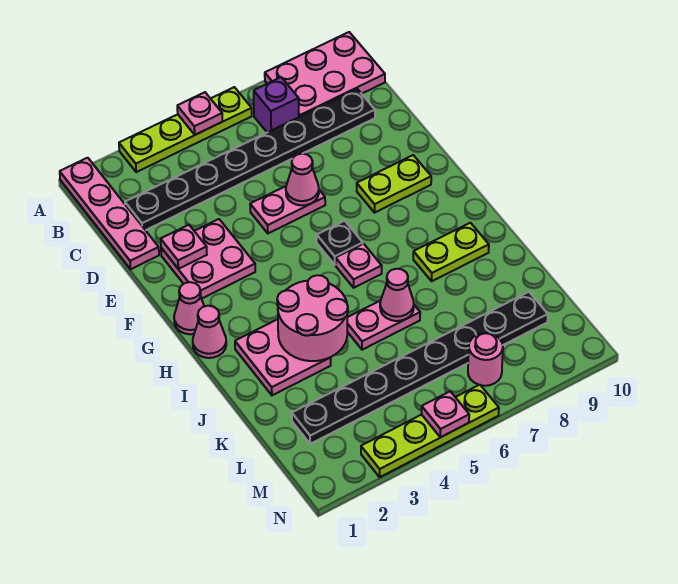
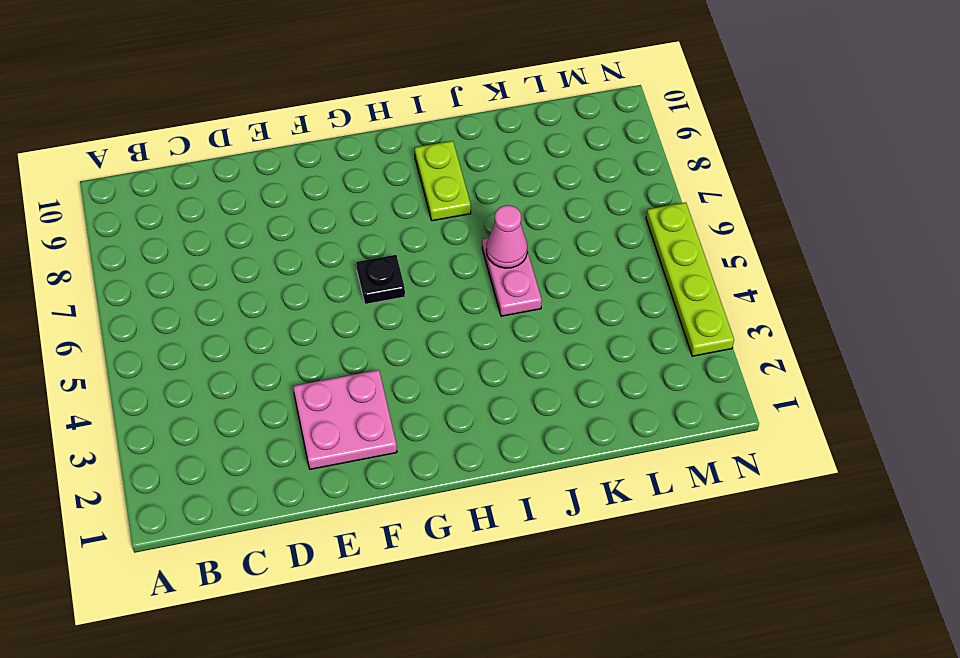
none -> pink plate A1:D1 level 1
none -> lime plate A3:A6 level 1
none -> pink plate A8:B10 level 1

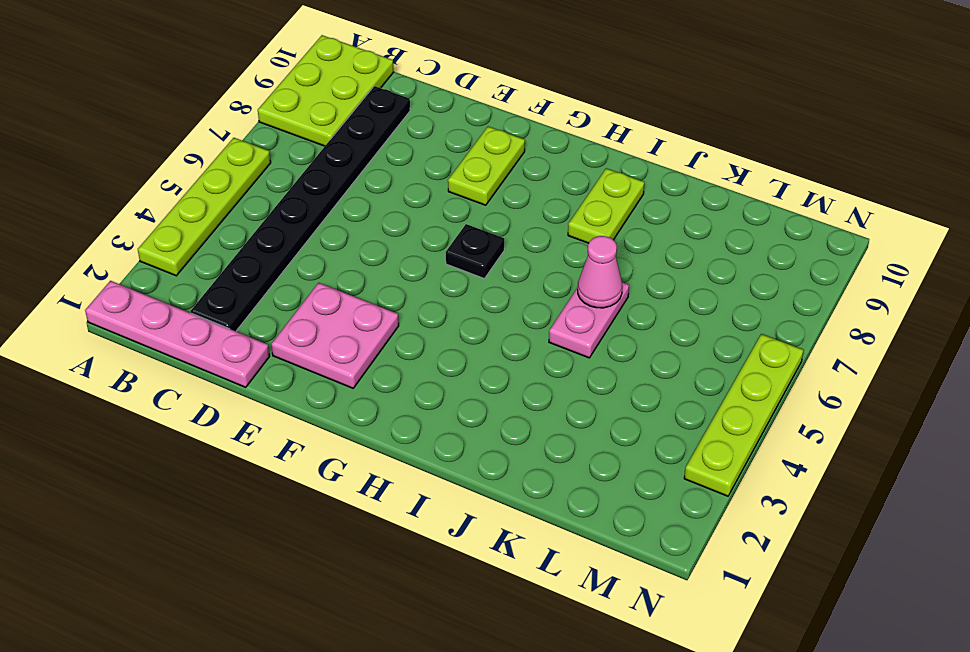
lime plate A8:B10 level 1 -> pink plate A8:B10 level 1
none -> purple brick B7 level 1
none -> pink plate E5:E6 level 1
none -> pink cone G1 level 1

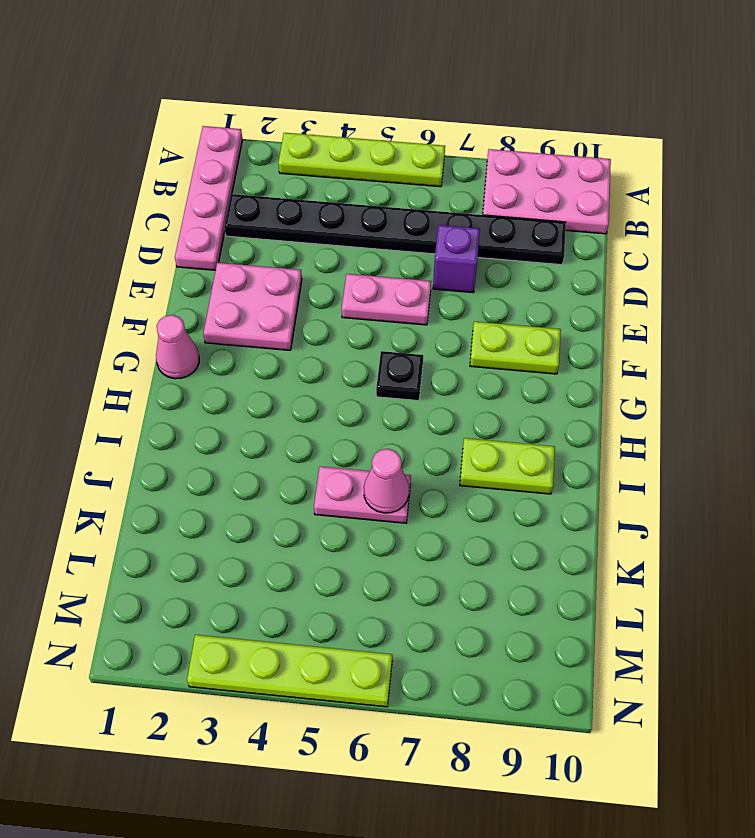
purple brick D7 level 1 -> purple brick B7 level 1
none -> pink cone H1 level 1
none -> pink plate H6 level 1
none -> pink plate I2:J3 level 1

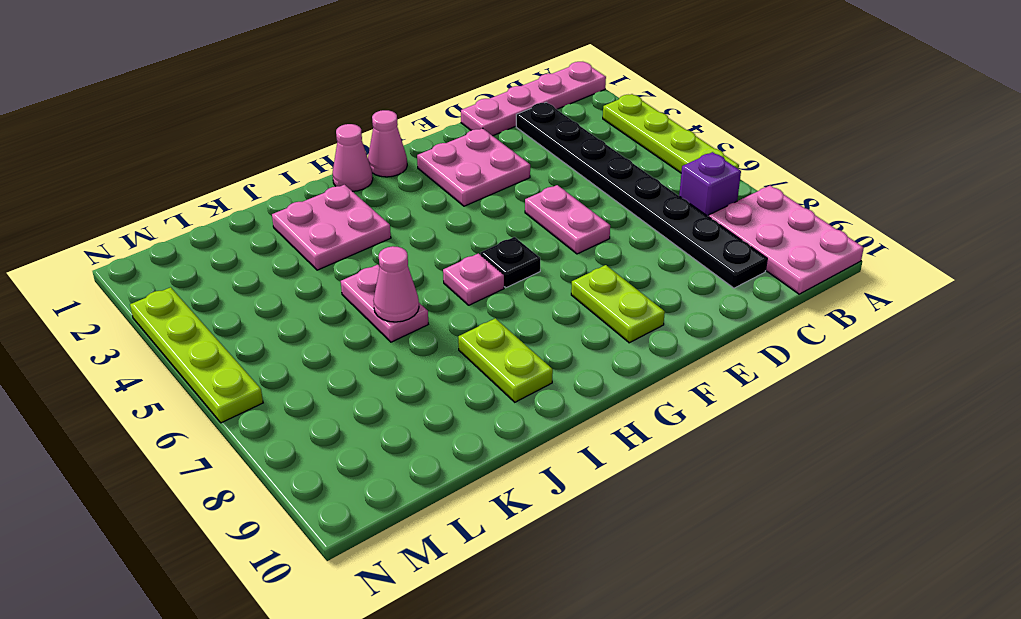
none -> black plate L2:L9 level 1
none -> pink round brick M7 level 1
none -> pink plate A5 level 2

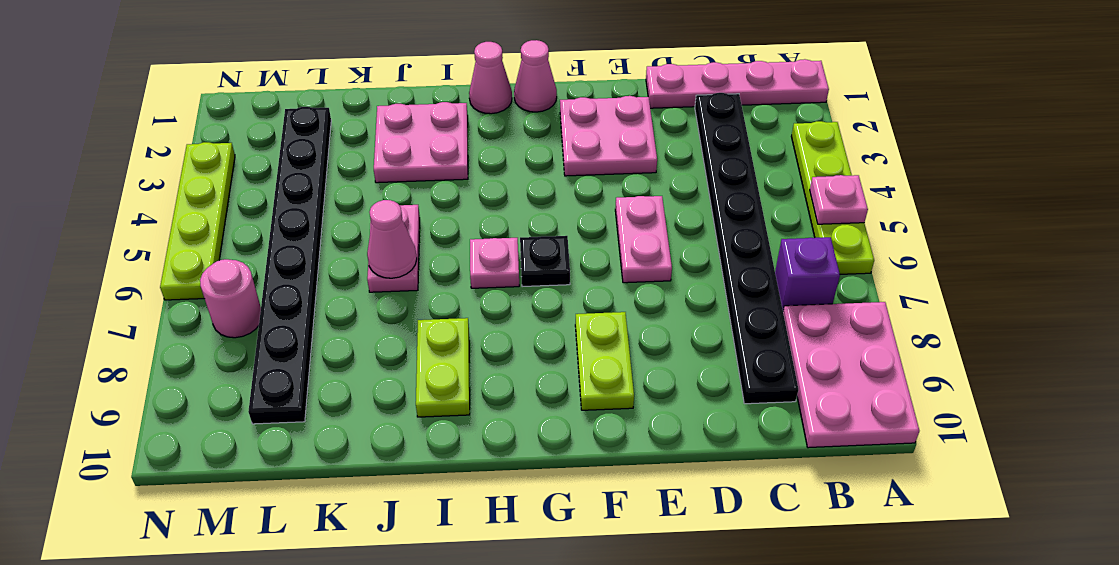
none -> pink plate E2 level 2
none -> pink cone E6 level 2
none -> pink round brick I3:J4 level 2

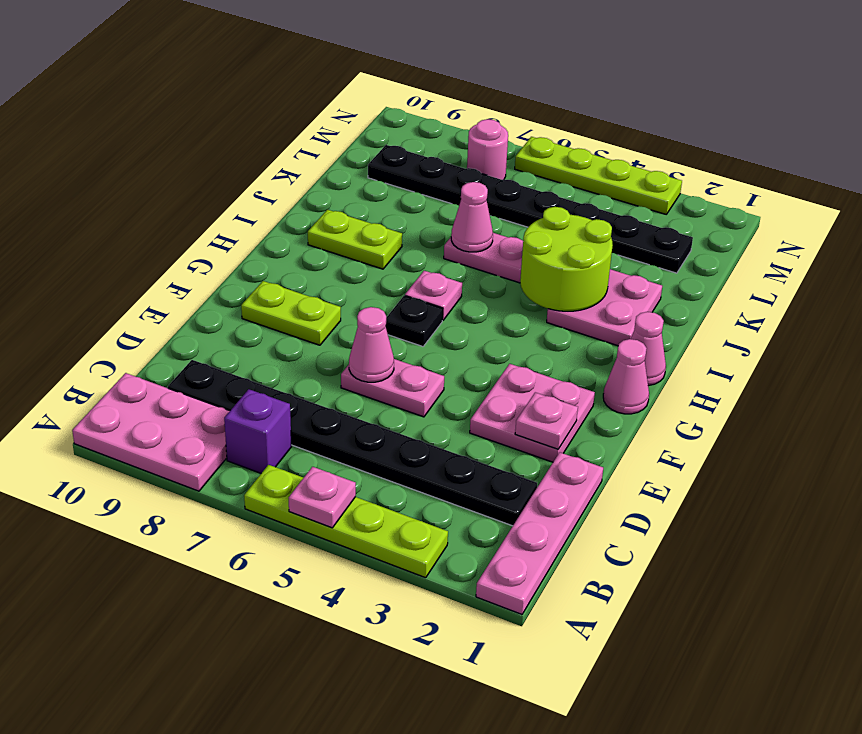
lime round brick I3:J4 level 2 -> pink round brick I3:J4 level 2
none -> pink plate N5 level 2

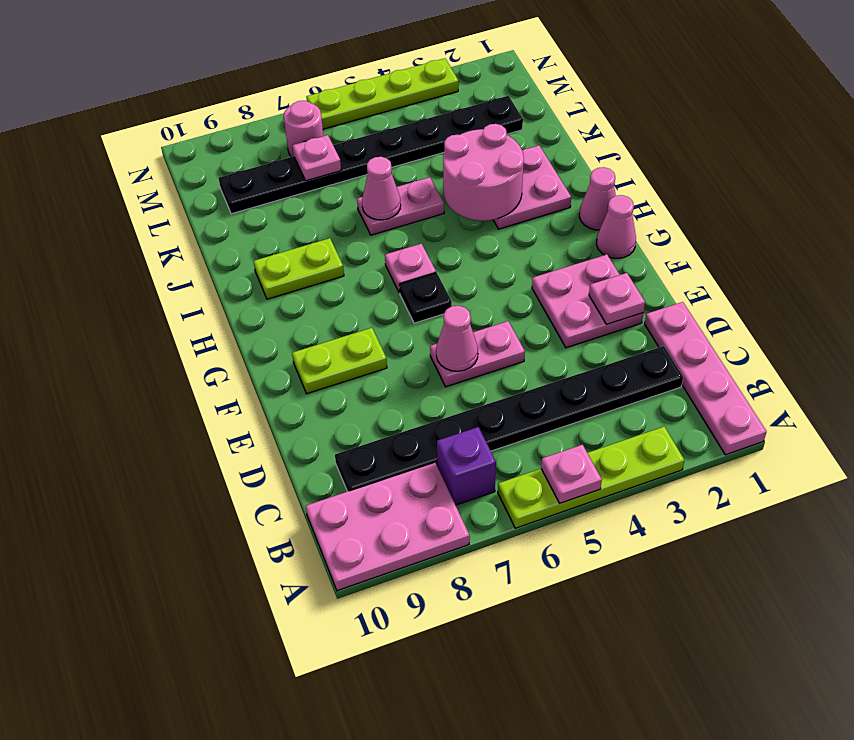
pink plate L7 level 2 -> pink plate N5 level 2

